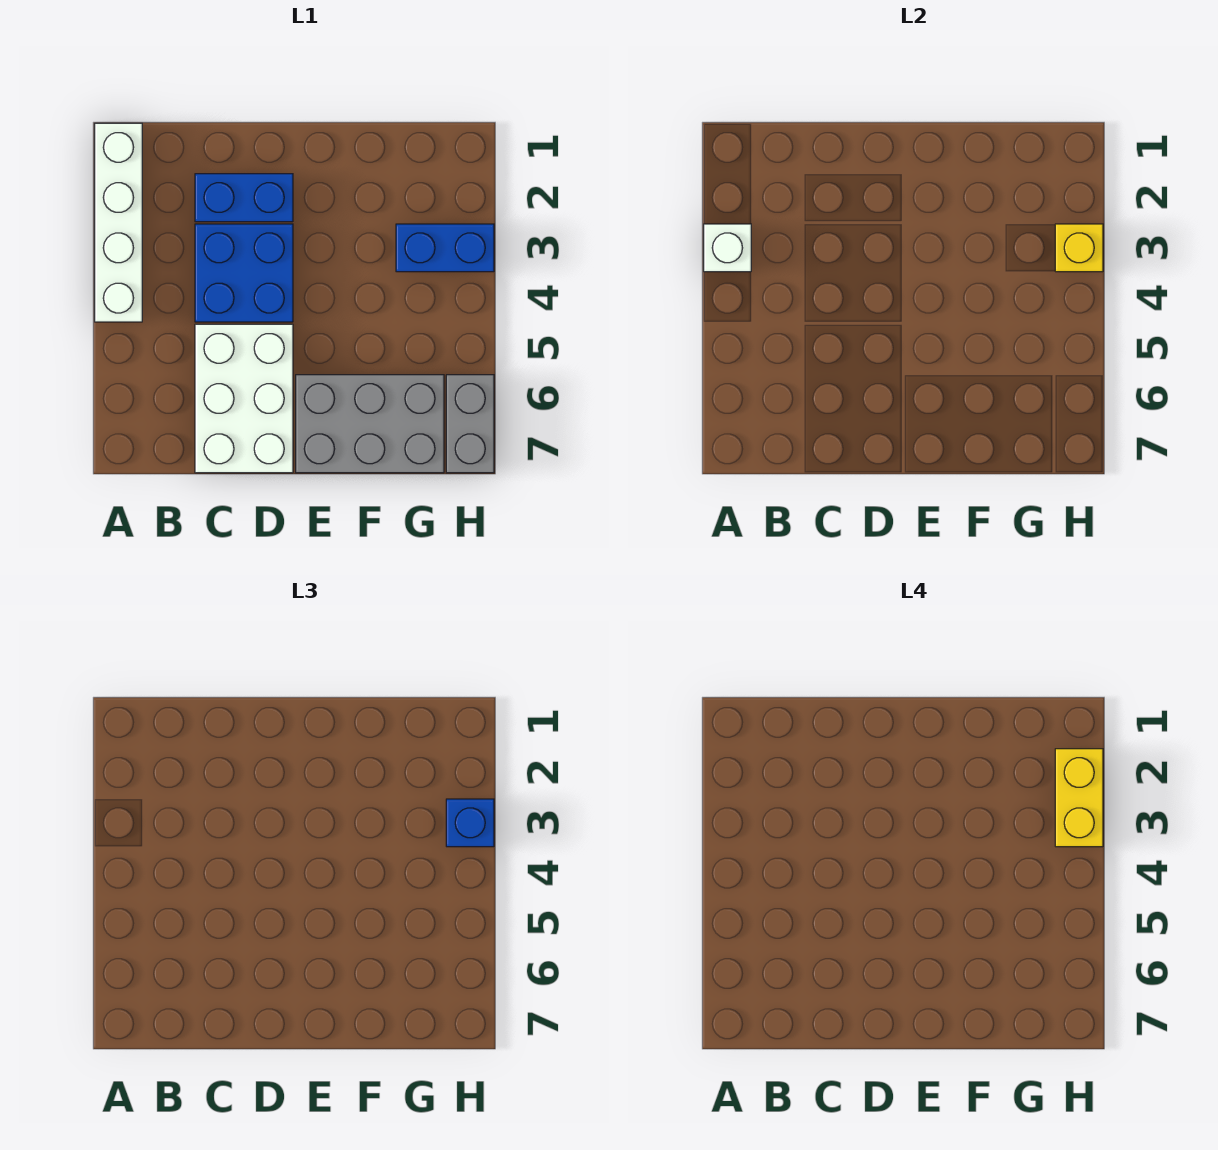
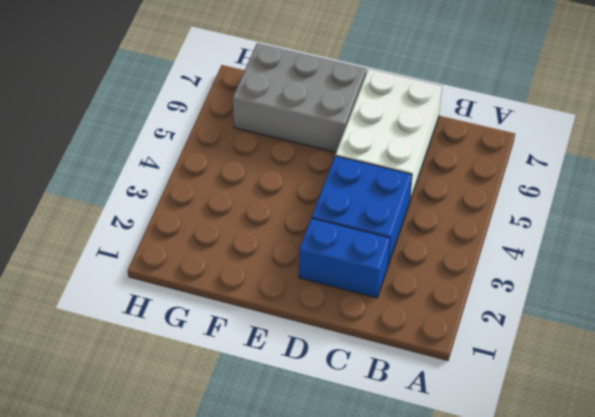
none -> white brick A1:A4 level 1
none -> blue brick G3:H3 level 1

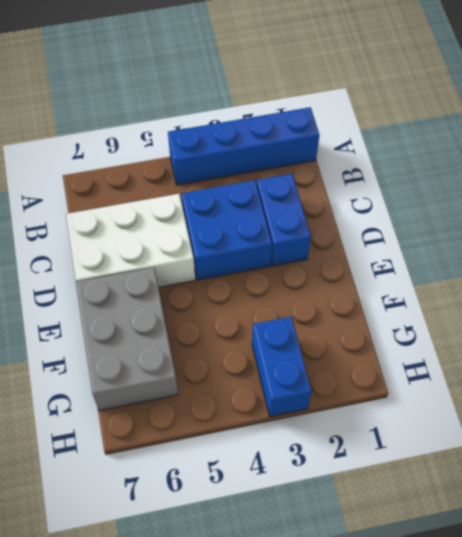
blue brick A1:A4 level 1 -> white brick A1:A4 level 1
none -> grey brick H6:H7 level 1
none -> white brick A3 level 2

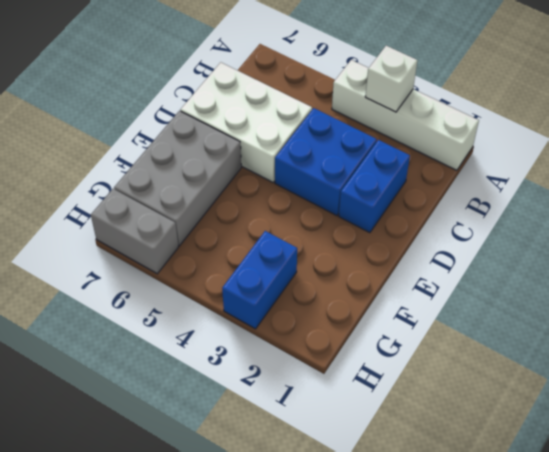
none -> yellow brick H3 level 2
none -> blue brick H3 level 3

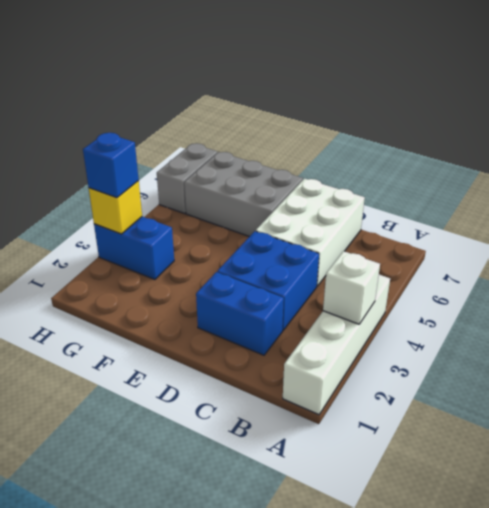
none -> yellow brick H2:H3 level 4

